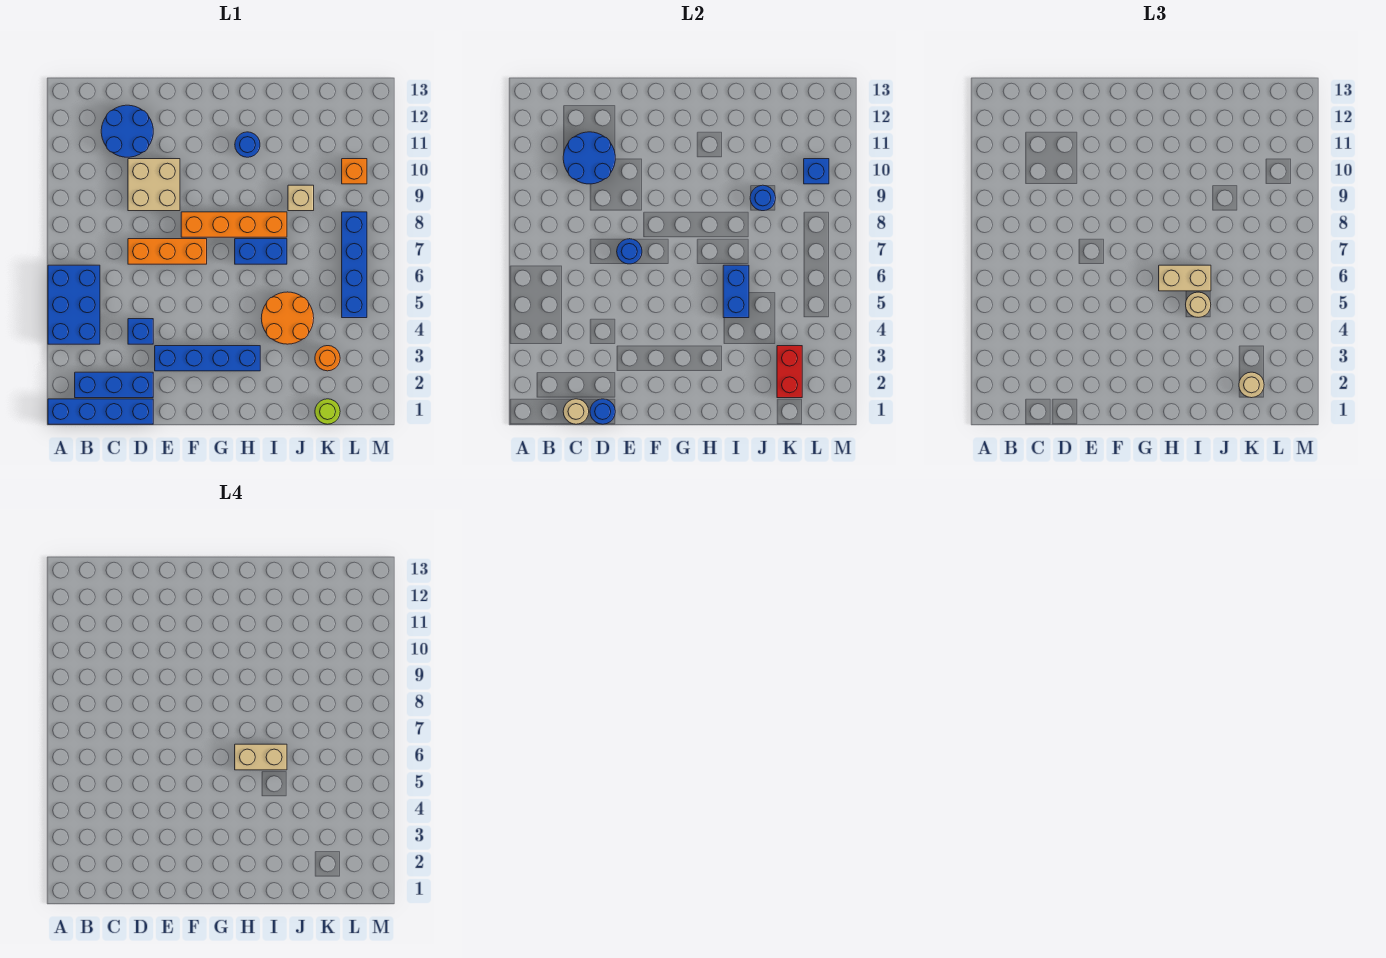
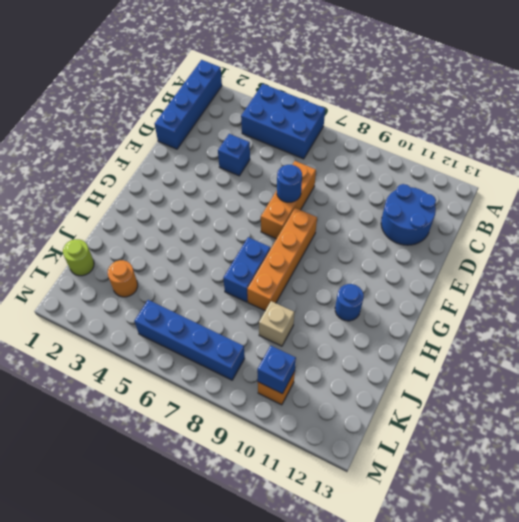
none -> blue brick B2:D2 level 1
none -> tan brick D9:E10 level 1
none -> blue brick E3:H3 level 1

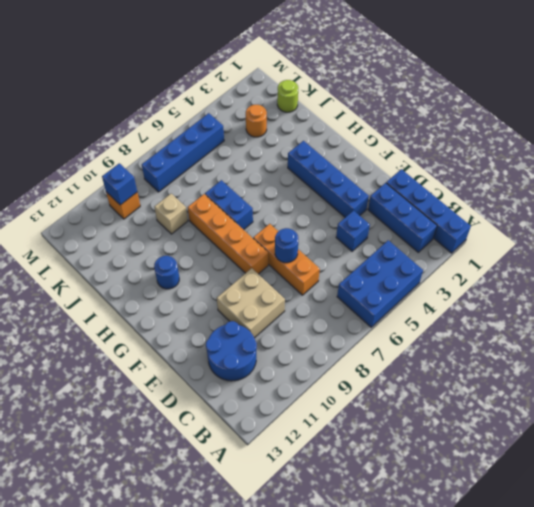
none -> orange round brick I4:J5 level 1
none -> tan round brick C1 level 2
none -> blue round brick C10:D11 level 2

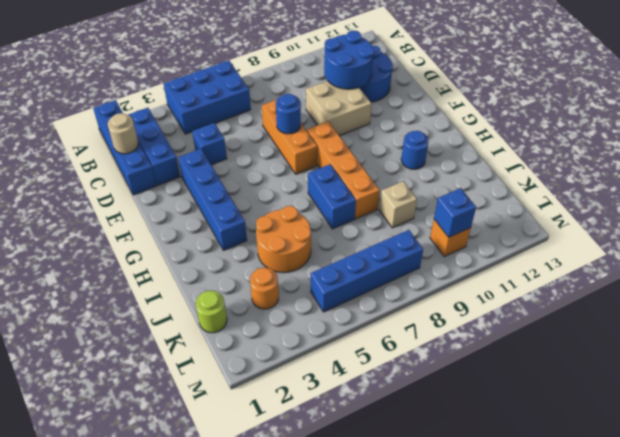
none -> blue round brick D1 level 2
none -> blue brick I5:I6 level 2
none -> blue round brick J9 level 2

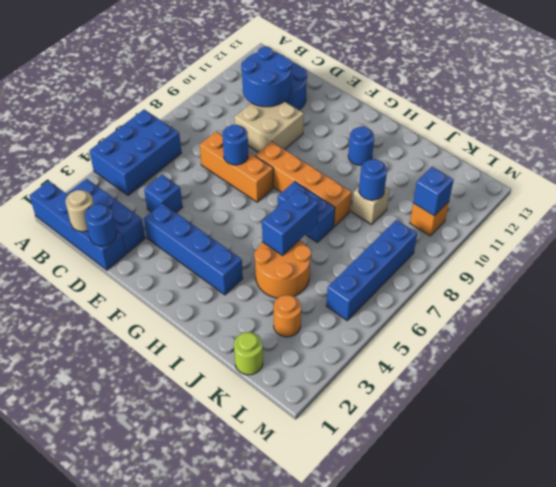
none -> red brick K2:K3 level 2
none -> tan brick H6:I6 level 3
none -> tan round brick I5 level 3

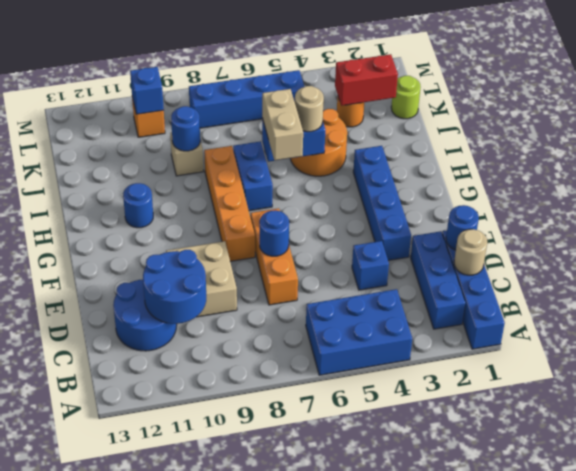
none -> tan round brick K2 level 3
none -> tan brick H6:I6 level 4

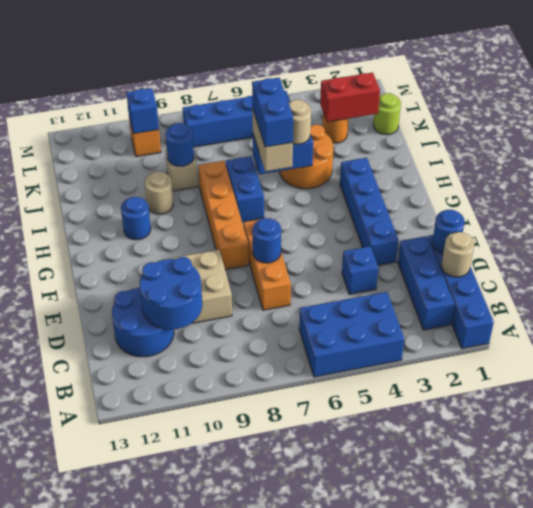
blue brick H6:I6 level 4 -> tan brick H6:I6 level 4
tan round brick I10 level 1 -> tan round brick K2 level 3

